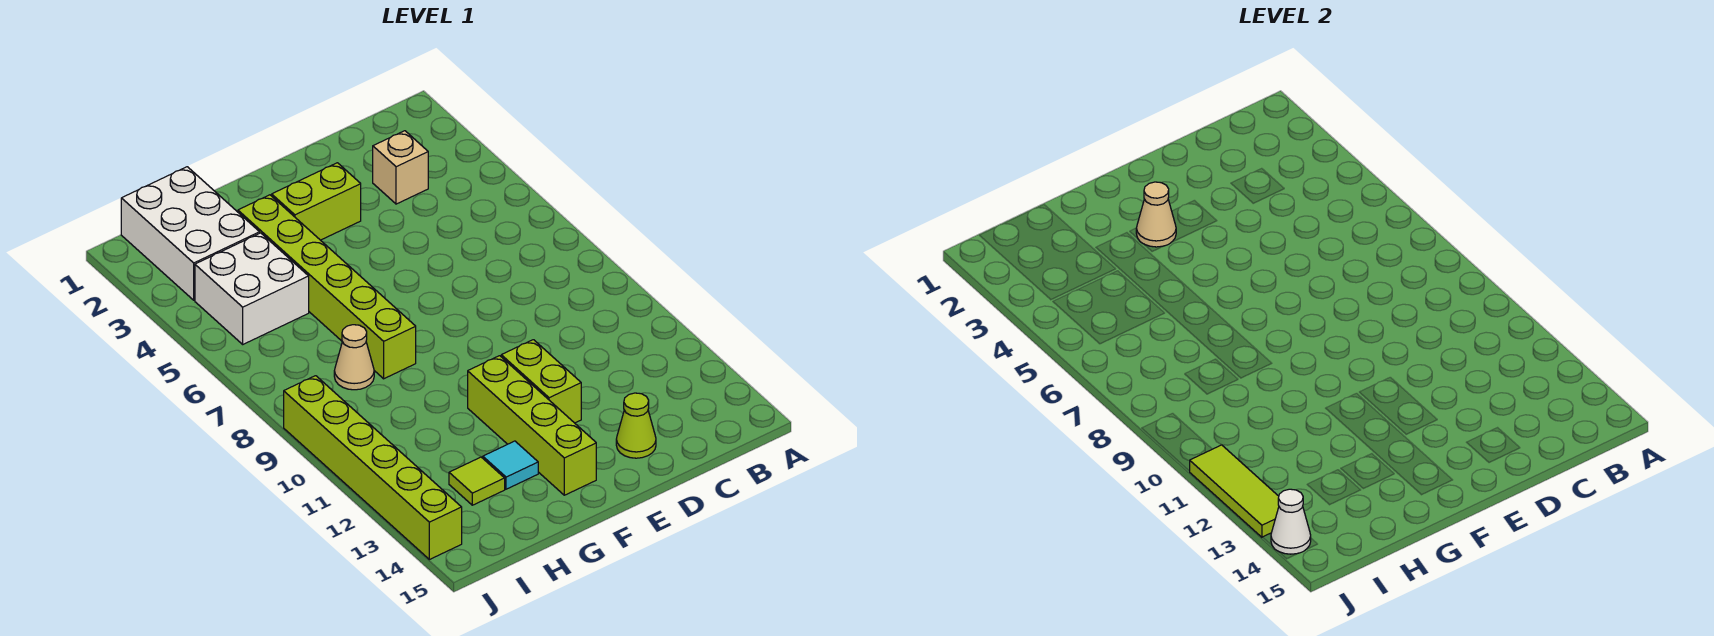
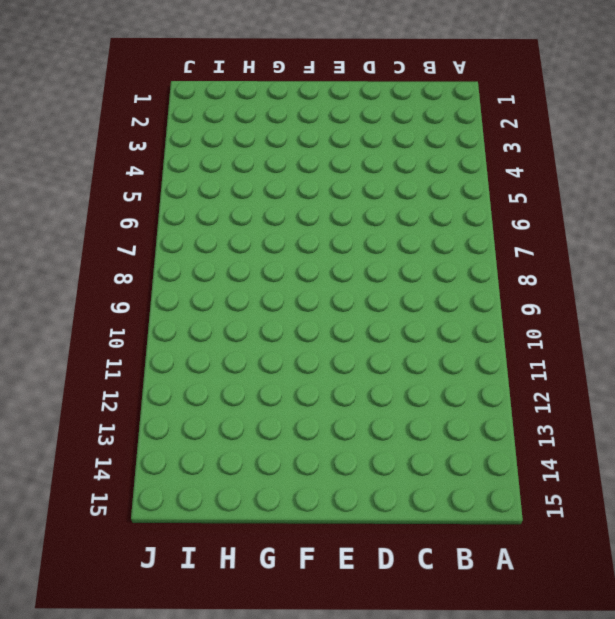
none -> tan brick C3 level 1
none -> lime cone D14 level 1
none -> lime brick E3:F3 level 1

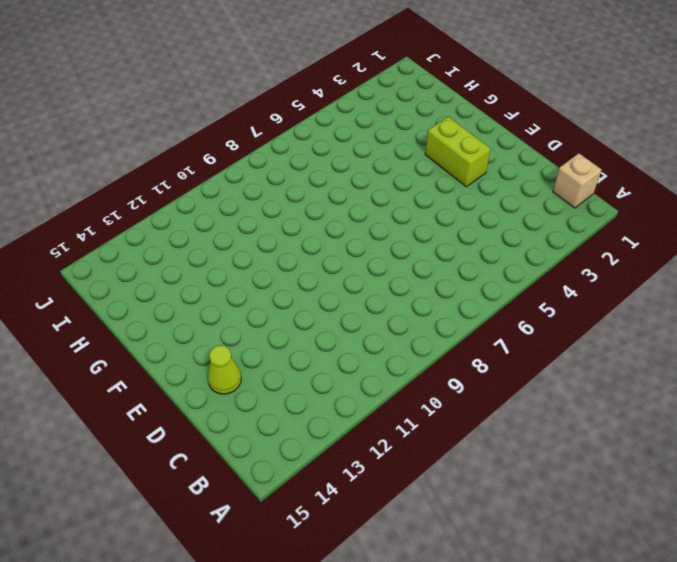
tan brick B1 level 1 -> tan brick C3 level 1
none -> lime brick E11:E12 level 1
none -> lime brick F11:F14 level 1
none -> lime brick G3:G8 level 1

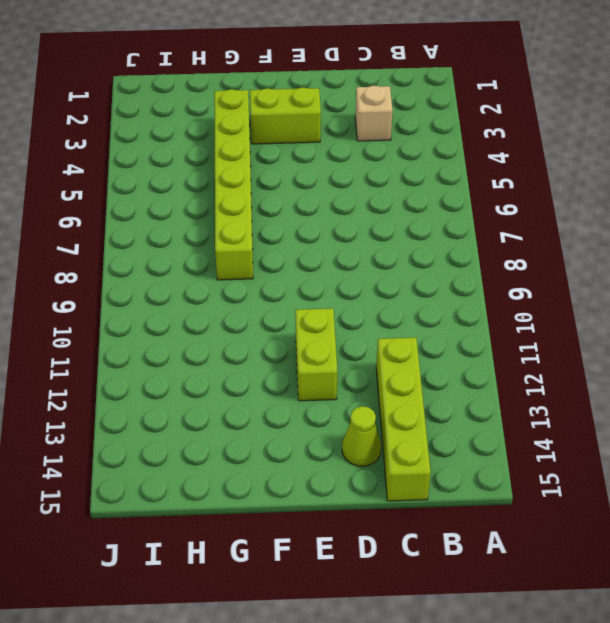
lime brick C12:C15 level 1 -> lime brick F11:F14 level 1
none -> cyan tile G13 level 1
none -> white brick H1:I3 level 1
none -> white brick H4:I5 level 1

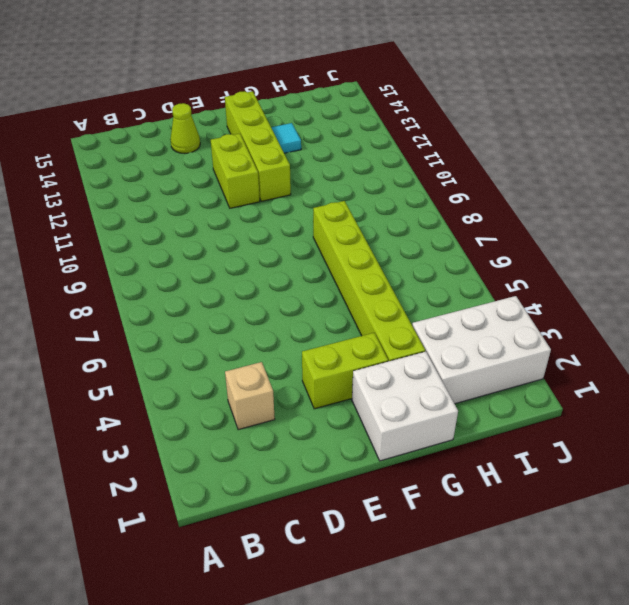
white brick F1:G2 level 1 -> white brick H4:I5 level 1
white brick H2:J3 level 1 -> white brick H1:I3 level 1
none -> tan cone H8 level 1
none -> lime tile H13 level 1
none -> lime brick J9:J14 level 1

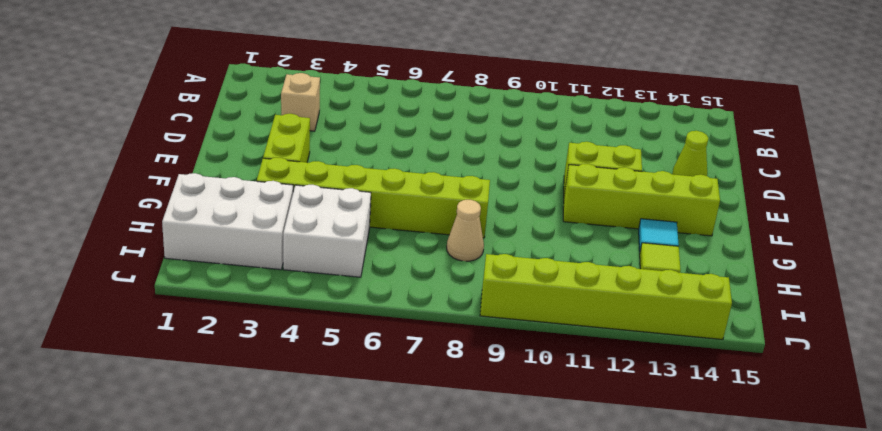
none -> tan cone F3 level 2
none -> lime tile J11:J13 level 2
none -> white cone J14 level 2

